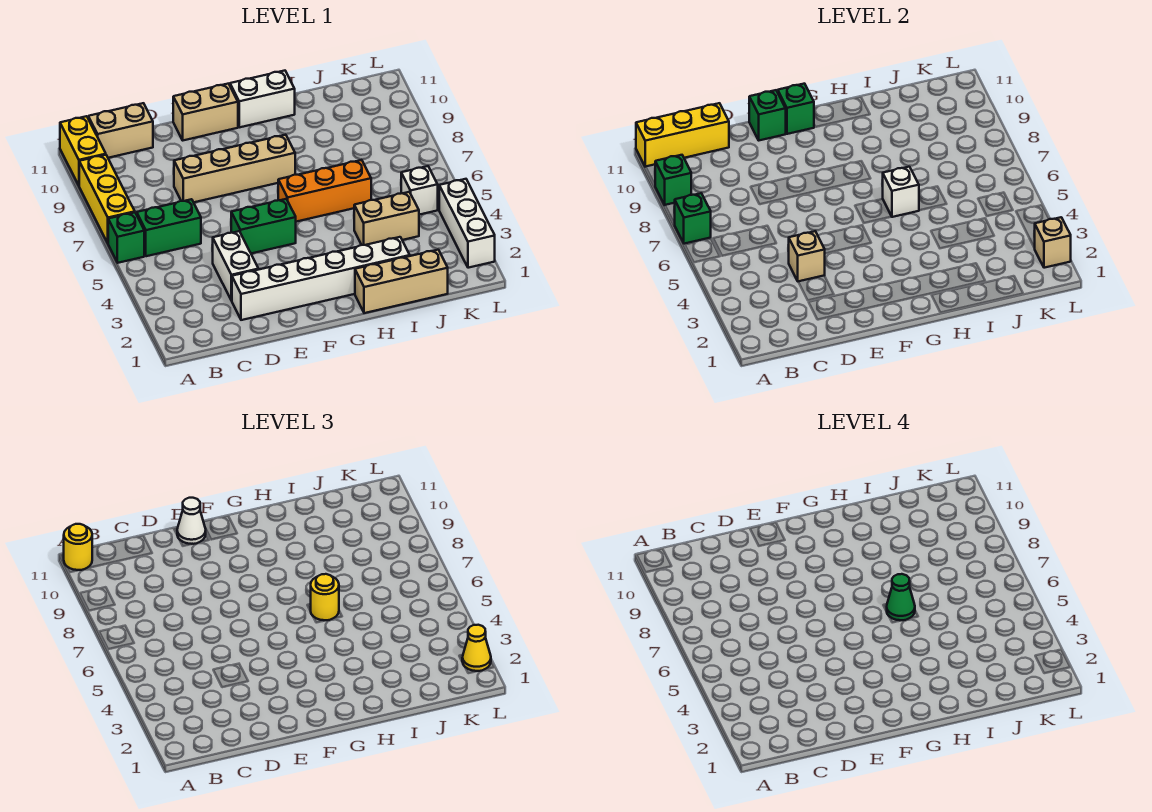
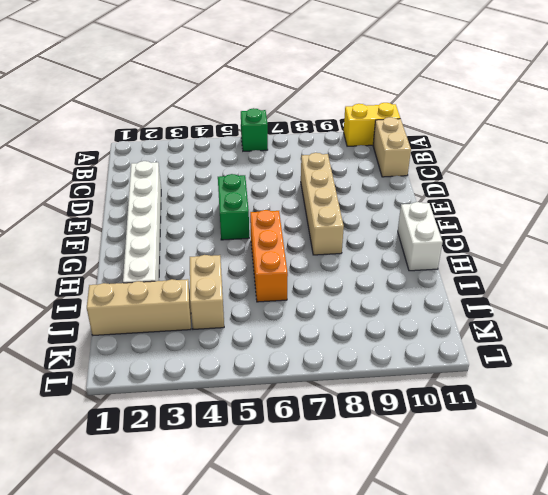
tan brick J1:J3 level 1 -> tan brick H1:J1 level 1
none -> yellow brick A7:A9 level 1
none -> green brick B6:C6 level 1
none -> white brick D3:D4 level 1

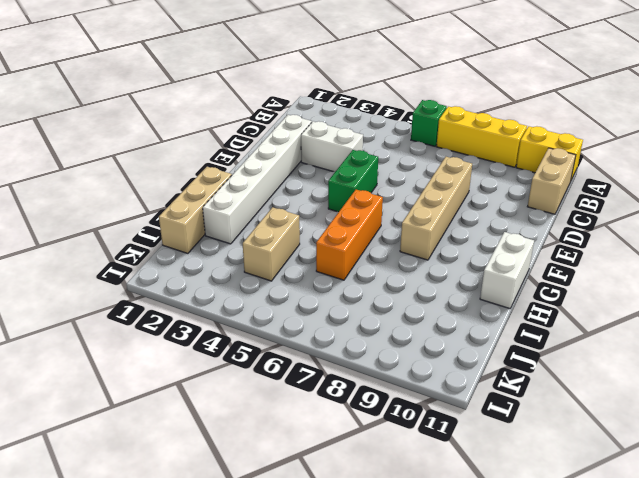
none -> green brick B6:C6 level 1
none -> tan brick E11:F11 level 1
none -> white brick K5 level 1

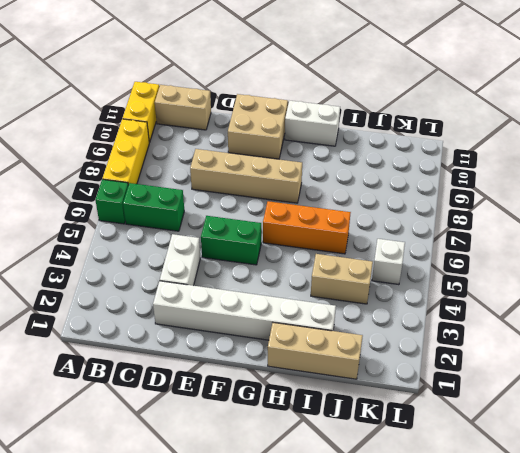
tan brick E10:F11 level 1 -> tan brick E11:F11 level 1
none -> white brick L2:L4 level 1
none -> green brick A7 level 2
none -> green brick A9 level 2

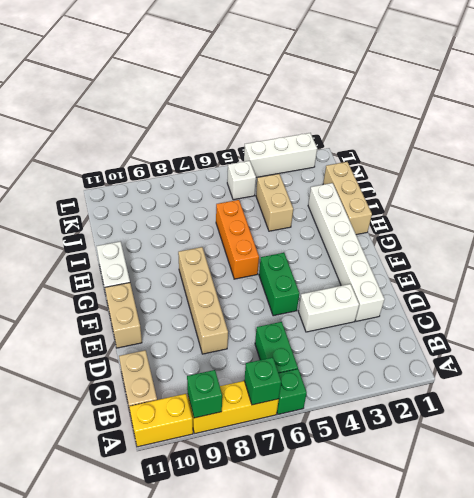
none -> yellow brick A11:C11 level 2
none -> tan brick D4 level 2
none -> green brick E11 level 2

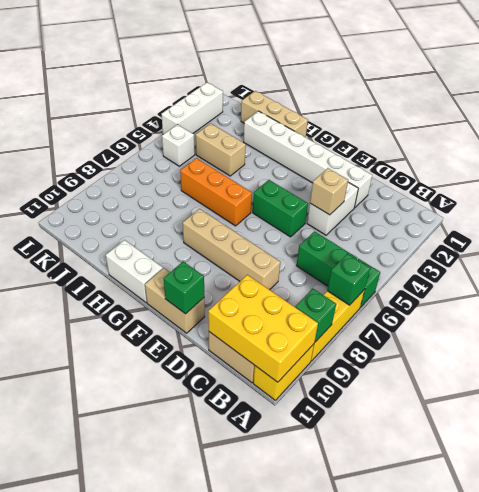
yellow brick A10:C11 level 2 -> yellow brick A11:C11 level 2
none -> green brick F11 level 2
none -> white brick H6 level 2
none -> tan brick L2 level 2

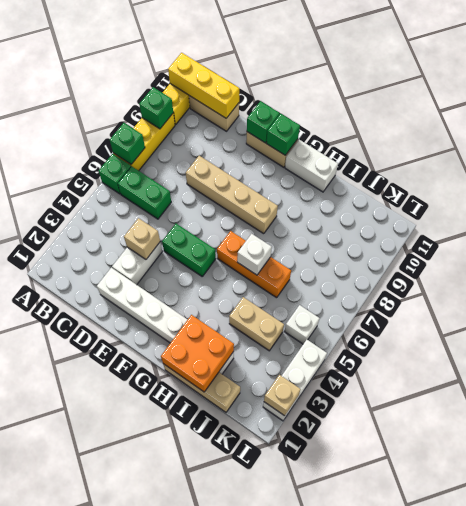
orange brick H1:I2 level 2 -> none
none -> yellow round brick A11 level 3
none -> white cone E11 level 3
none -> yellow round brick H6 level 3

